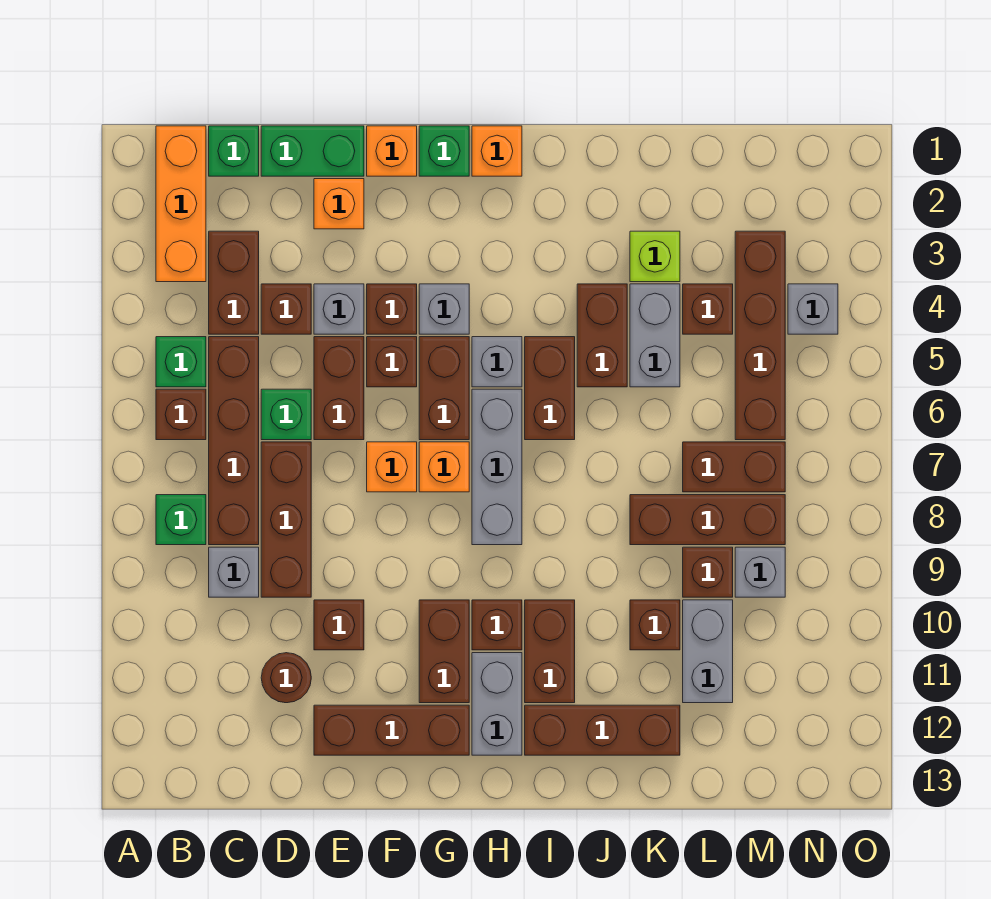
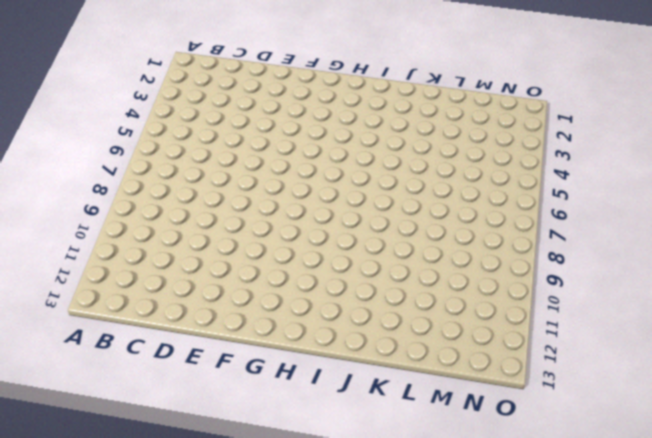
none -> orange brick B1:B3 level 1
none -> green brick B5 level 1
none -> brown brick B6 level 1
none -> green brick B8 level 1

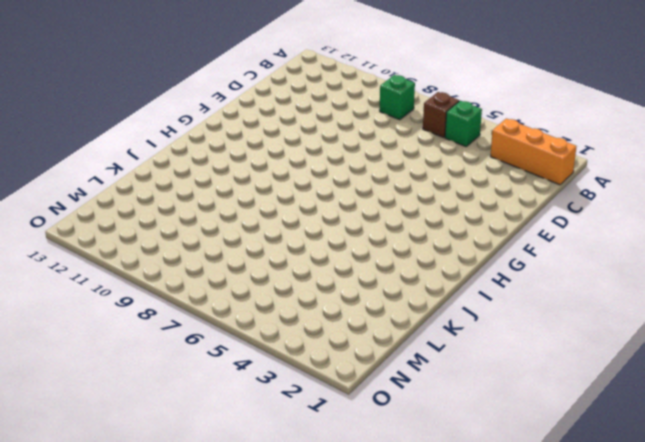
none -> green brick C1 level 1
none -> brown brick C3:C4 level 1
none -> brown brick C5:C8 level 1
none -> grey brick C9 level 1

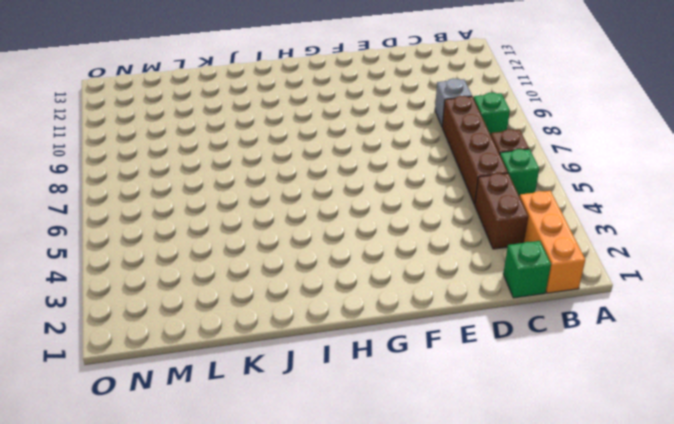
none -> green brick D1:E1 level 1
none -> brown brick D4 level 1
none -> green brick D6 level 1
none -> brown brick D7:D9 level 1

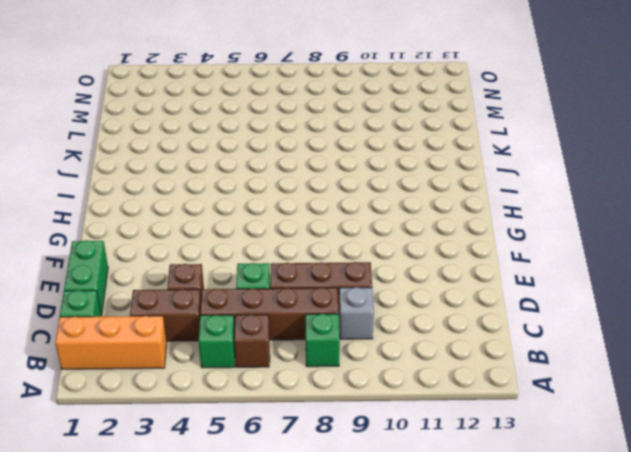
none -> brown round brick D11 level 1
none -> orange brick E2 level 1
none -> grey brick E4 level 1
none -> brown brick E5:E6 level 1

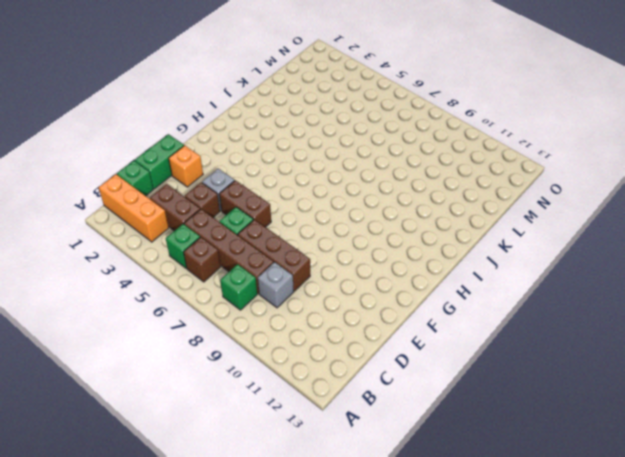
none -> brown round brick D11 level 1
none -> brown brick E10 level 1
none -> brown brick E12:G12 level 1
none -> orange brick F1 level 1

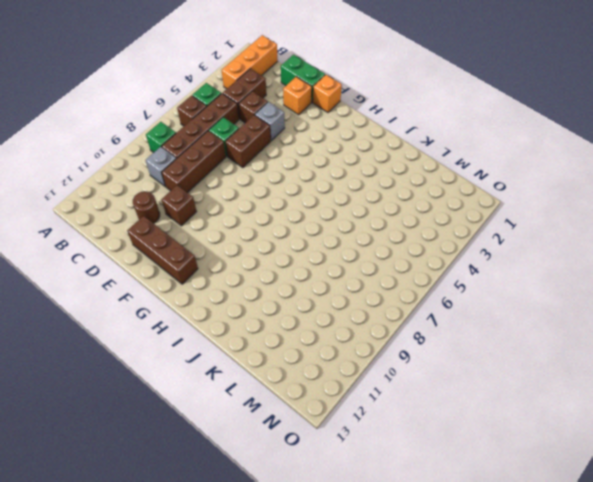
none -> green brick C1 level 1
none -> brown brick F4 level 1
none -> brown brick F5 level 1
none -> orange brick F7 level 1

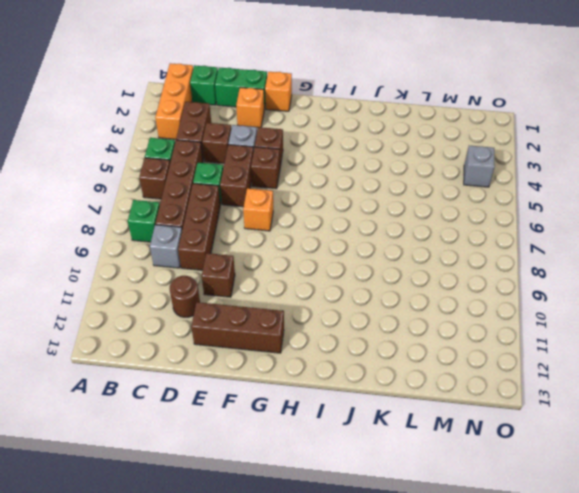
none -> green brick G1 level 1
none -> grey brick G4 level 1
none -> brown brick G5:G6 level 1
none -> orange brick G7 level 1

